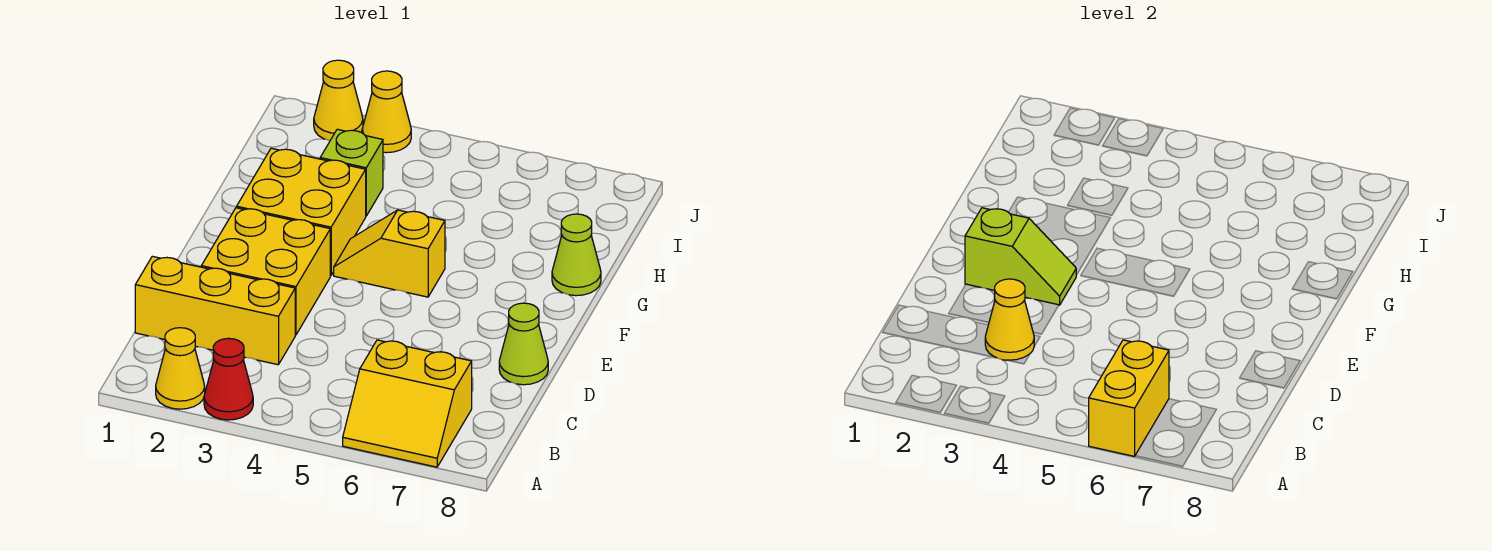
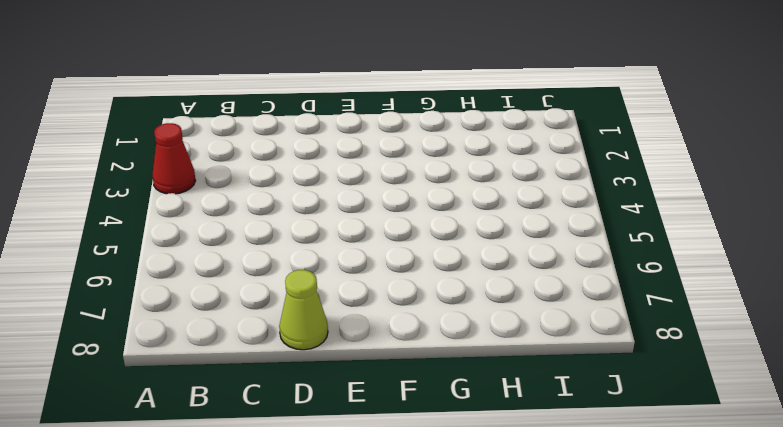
none -> yellow cone A2 level 1
none -> yellow slope A6:B7 level 1 top B
none -> yellow brick C1:C3 level 1

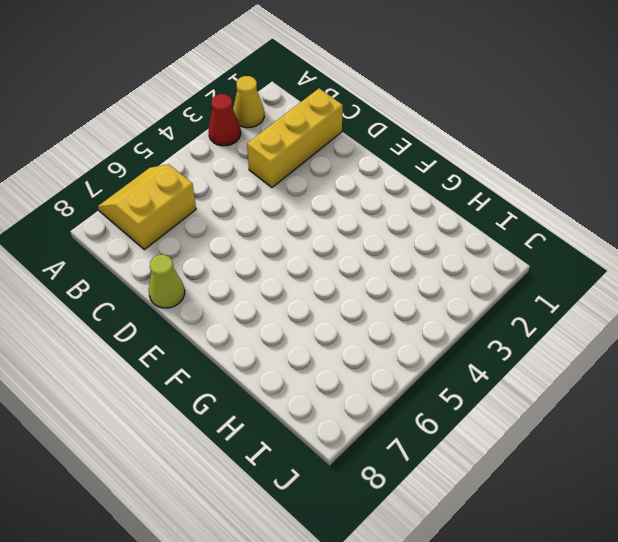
none -> yellow brick D2:E3 level 1
none -> yellow brick F2:G3 level 1
none -> yellow slope F4:F5 level 1 top 5

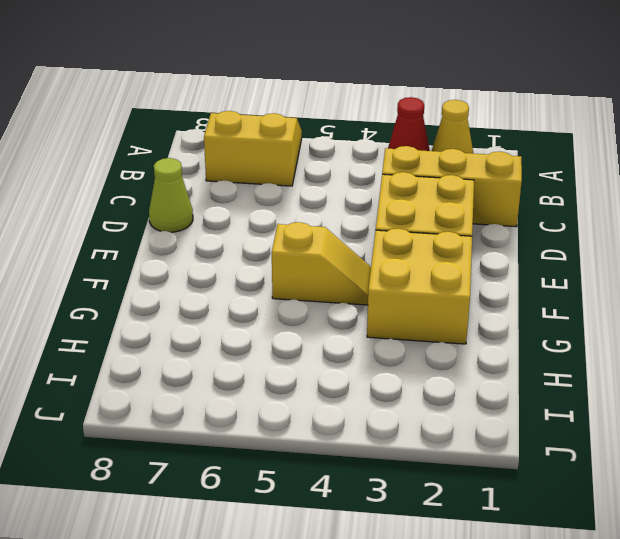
none -> lime cone G8 level 1
none -> lime brick H3 level 1
none -> yellow cone J2 level 1

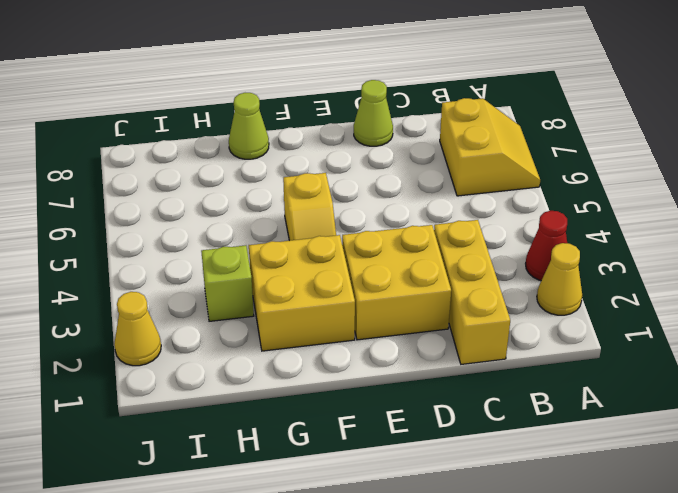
none -> yellow cone J3 level 1
none -> yellow brick A6:B6 level 2
none -> yellow cone C3 level 2

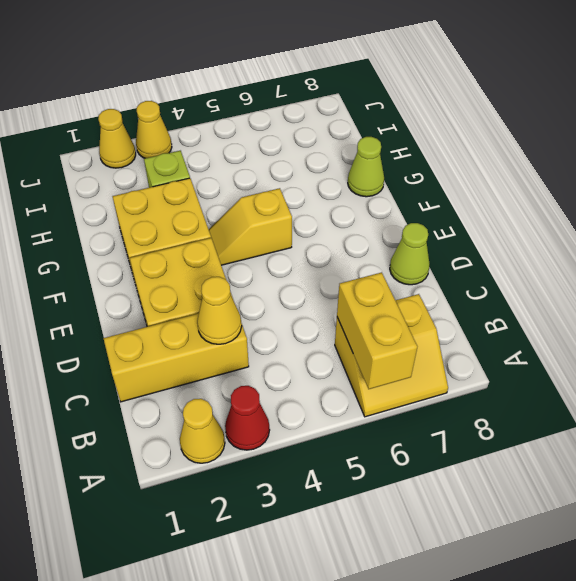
none -> lime slope E2:E3 level 2 top 2

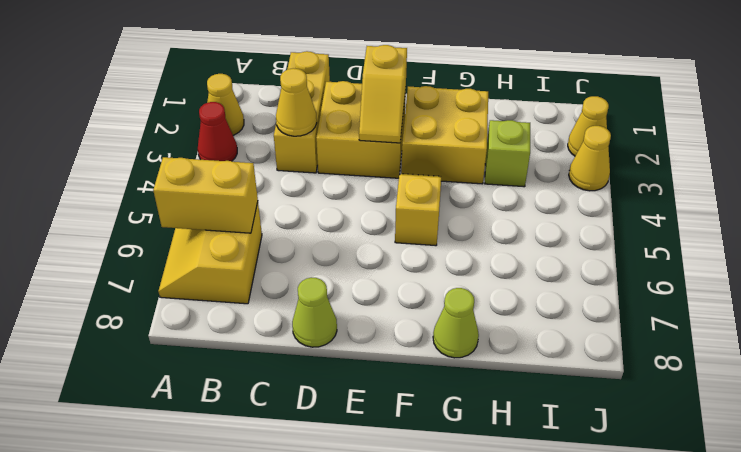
yellow slope E2:E3 level 2 top 2 -> lime slope E2:E3 level 2 top 2

